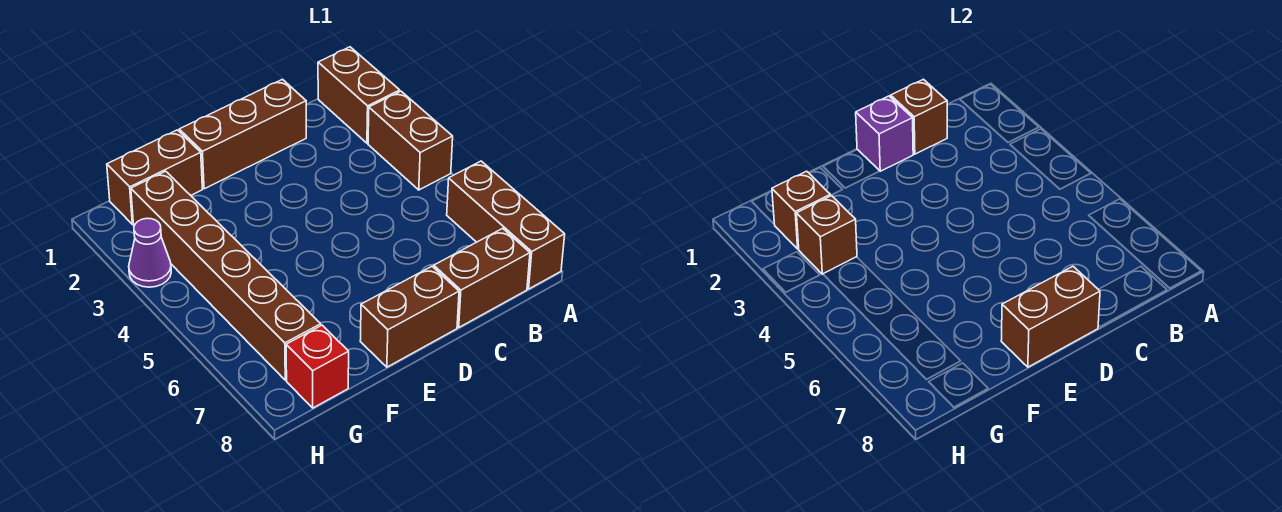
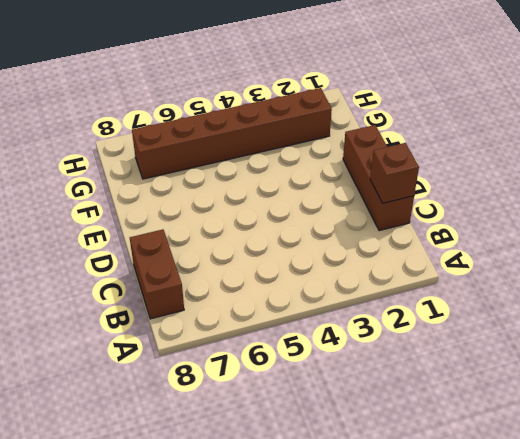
none -> brown brick A1:A2 level 1
none -> brown brick A3:A4 level 1
none -> brown brick A6:A8 level 1

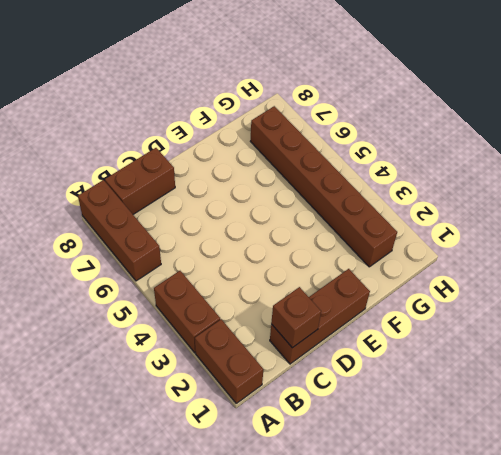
none -> brown brick D8:E8 level 1
none -> brown brick F1:G1 level 1
none -> red brick G8 level 1

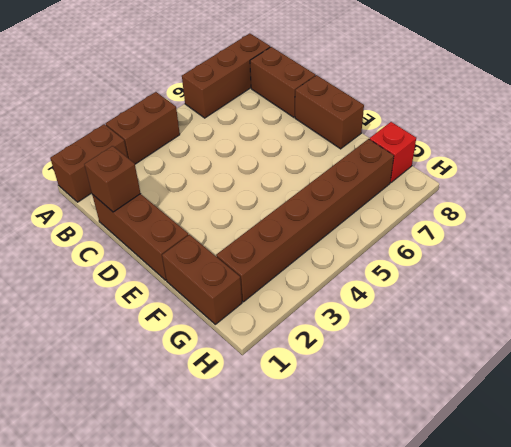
none -> purple cone H3 level 1
none -> purple brick D1 level 2
none -> brown brick D8:E8 level 2

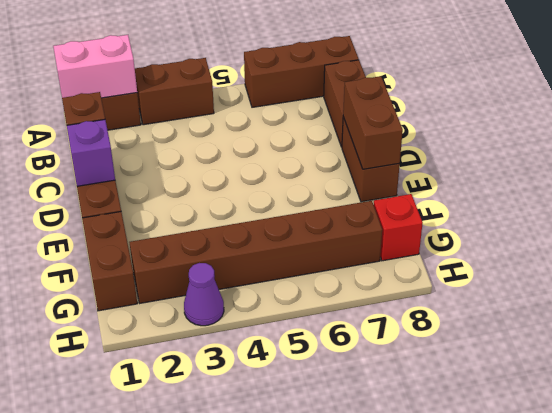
pink brick A1:A2 level 2 -> none
none -> brown brick G2 level 2
none -> brown brick G3 level 2

